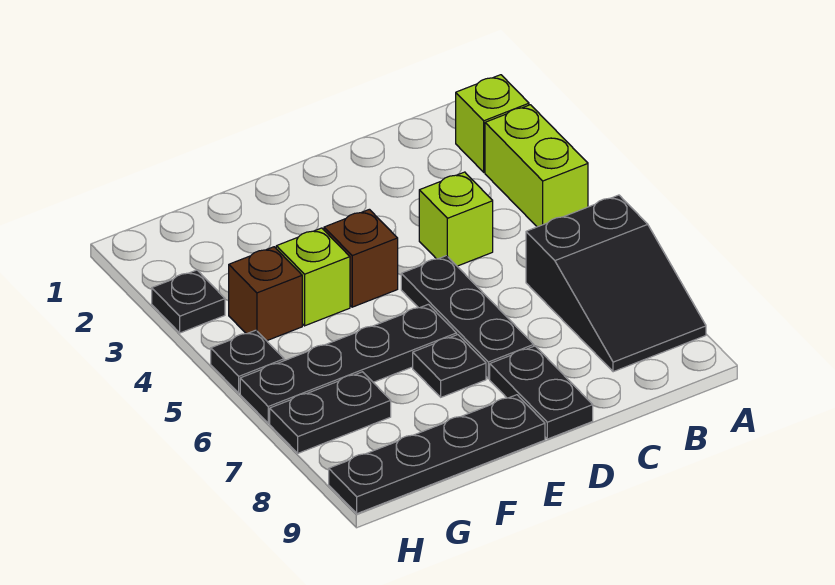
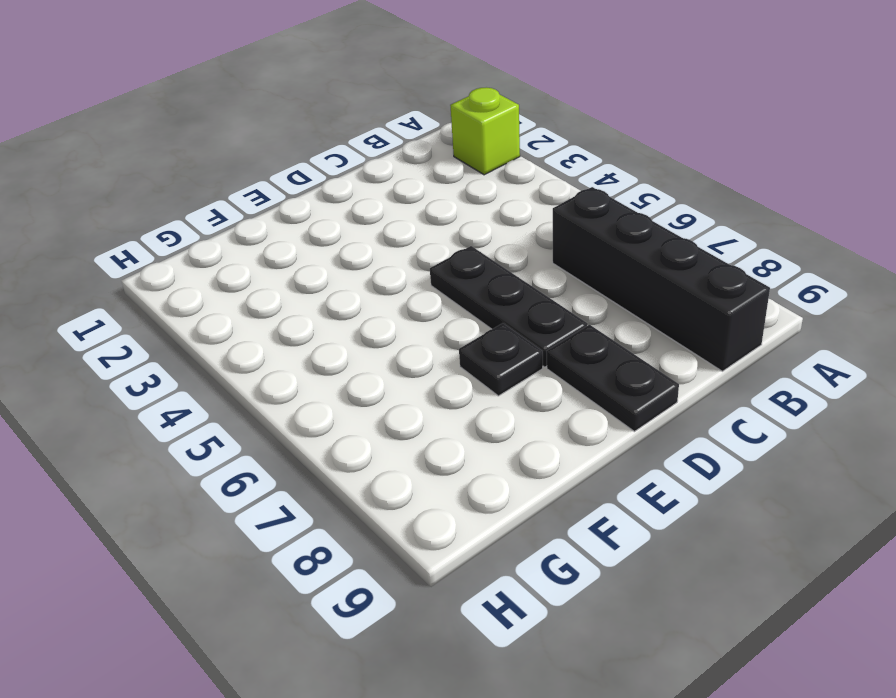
black brick B6:B9 level 1 -> black slope A6:B8 level 1 top 6
none -> lime brick A3:A4 level 1
none -> lime brick C4 level 1
none -> brown brick E4 level 1

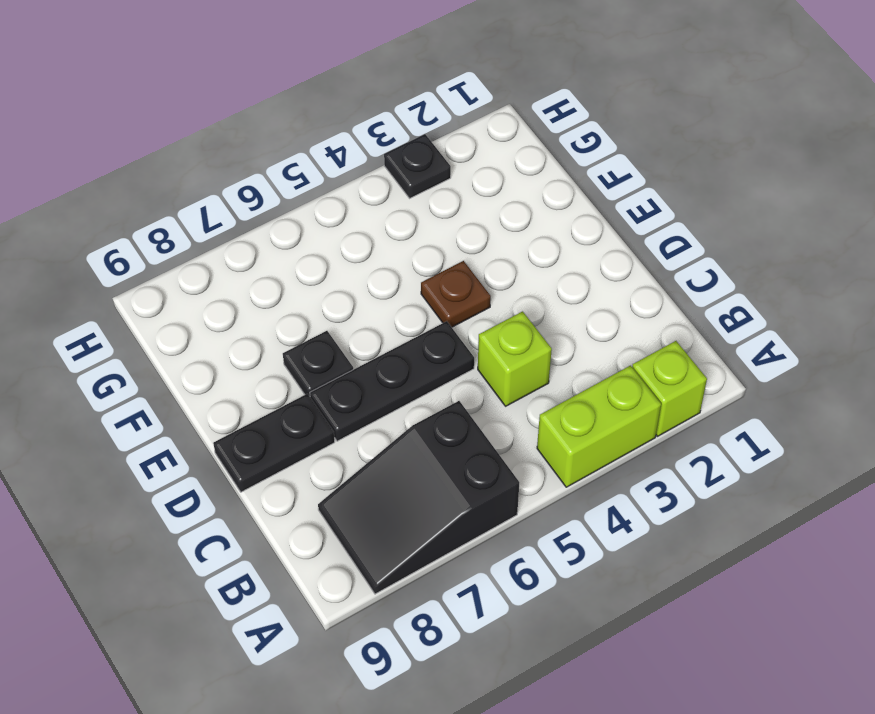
brown plate E4 level 1 -> brown brick E4 level 1
none -> black plate E6:H6 level 1
none -> black plate E9:H9 level 1
none -> lime brick F4 level 1

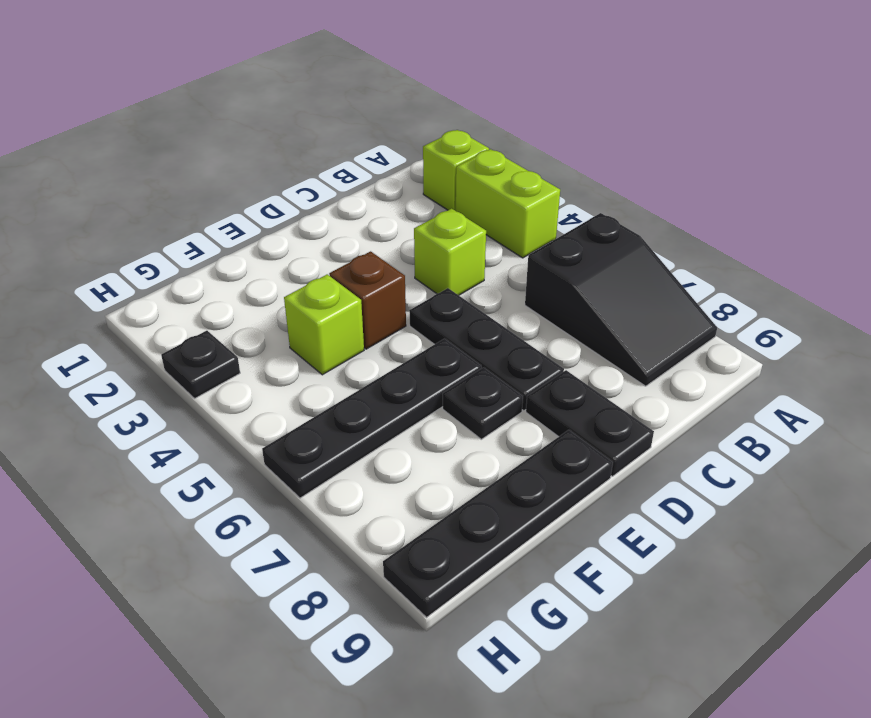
none -> brown brick G4 level 1
none -> black plate G7:H7 level 1
none -> black plate H5 level 1

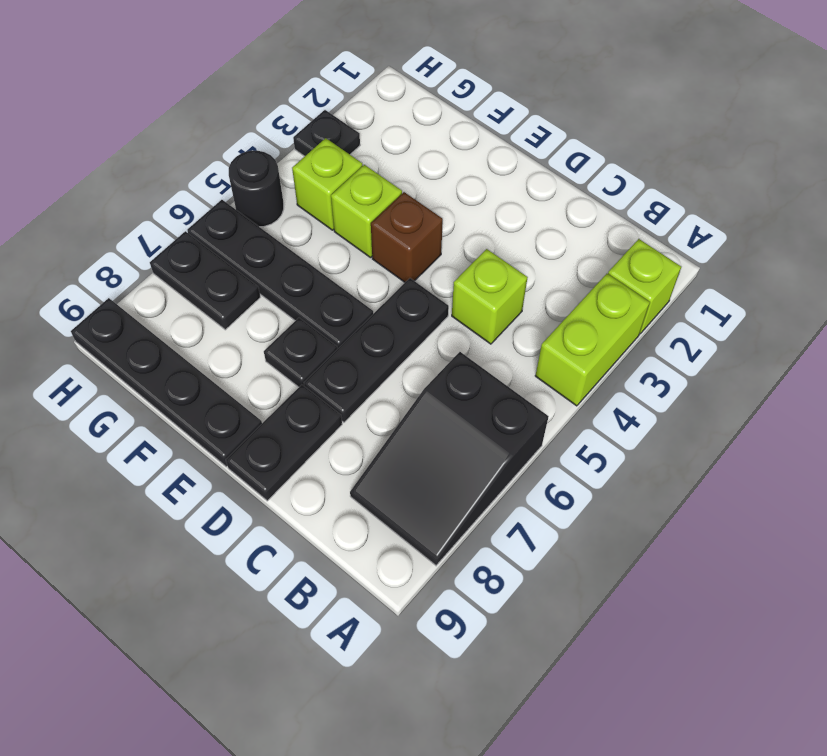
lime brick G4 level 1 -> brown brick G4 level 1
black round brick H5 level 1 -> black plate H5 level 1

